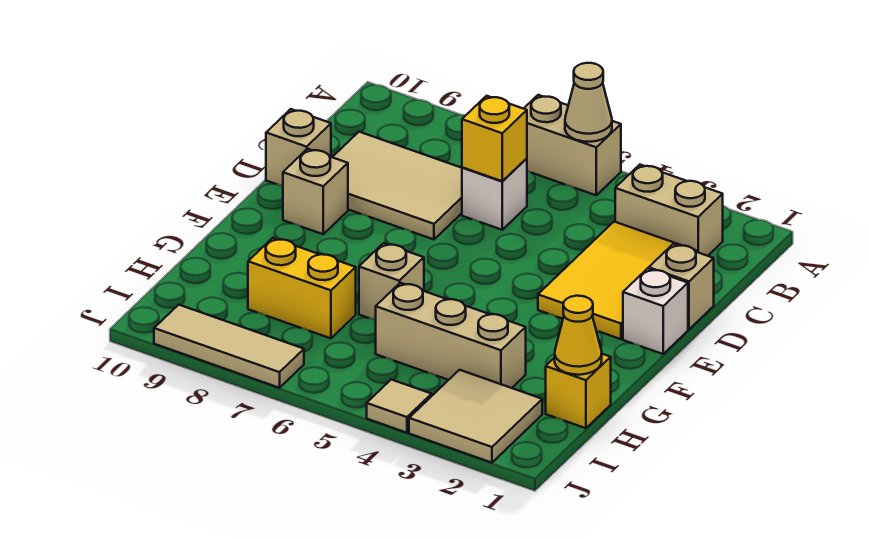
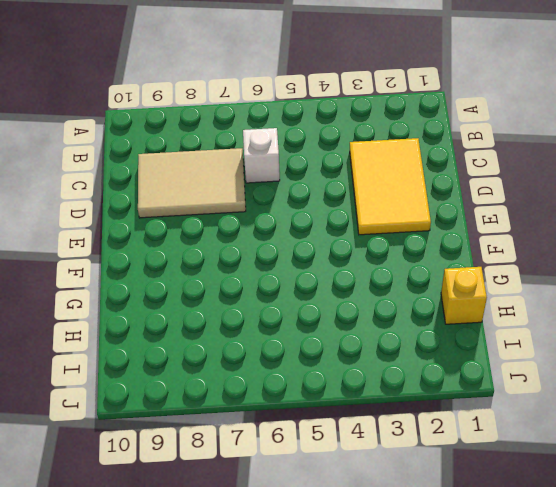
none -> tan brick A5:A6 level 1
none -> tan brick B2:B3 level 1
none -> tan brick D1 level 1

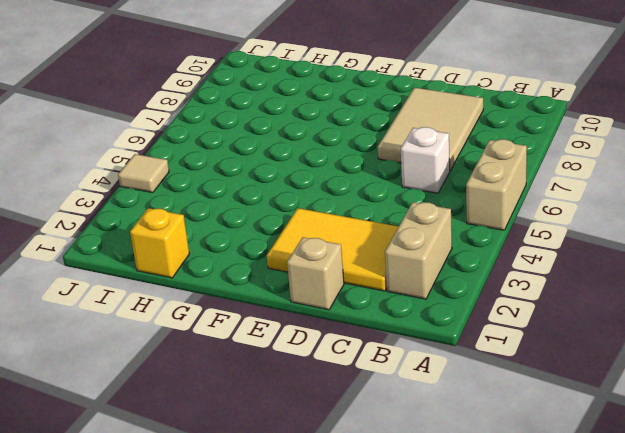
none -> tan brick D10 level 1
none -> white brick E1 level 1
none -> tan brick E9 level 1

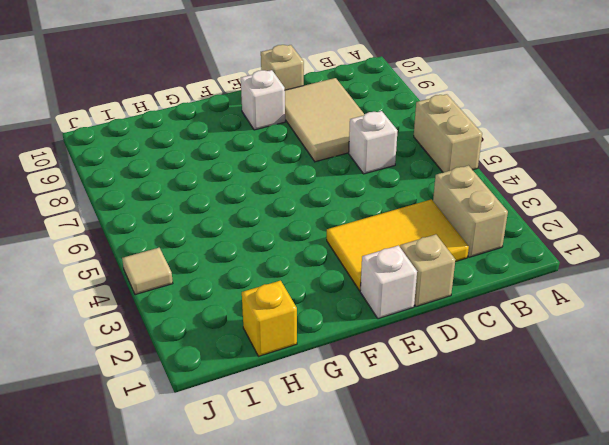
white brick E9 level 1 -> tan brick E9 level 1
none -> tan brick G6 level 1
none -> tan brick H3:H5 level 1
none -> yellow brick H7:H8 level 1

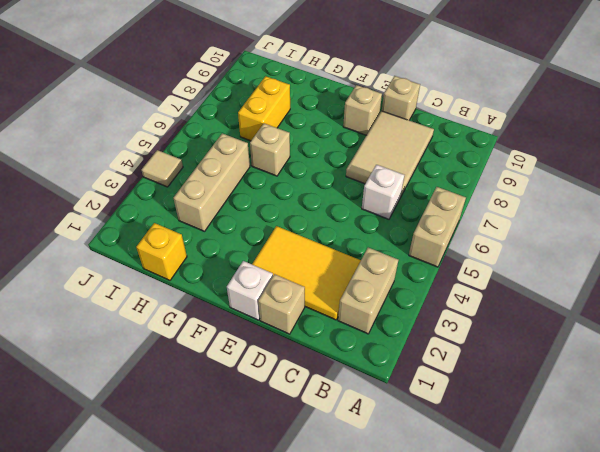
none -> tan tile I2:J3 level 1
none -> tan tile J7:J9 level 1
none -> tan cone A5 level 2

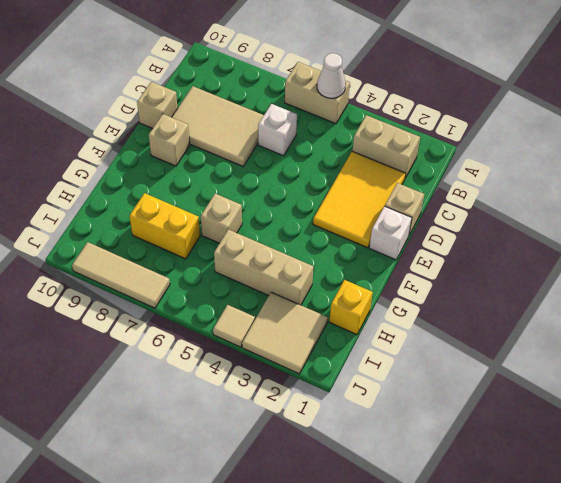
white cone A5 level 2 -> tan cone A5 level 2
none -> yellow brick C6 level 2
none -> yellow cone H1 level 2

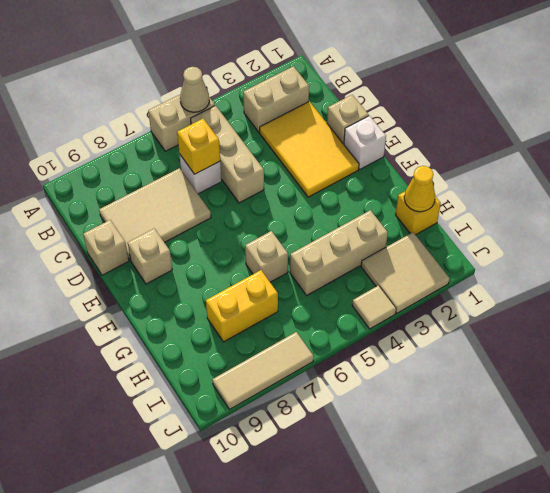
tan brick B5:D5 level 1 -> none

